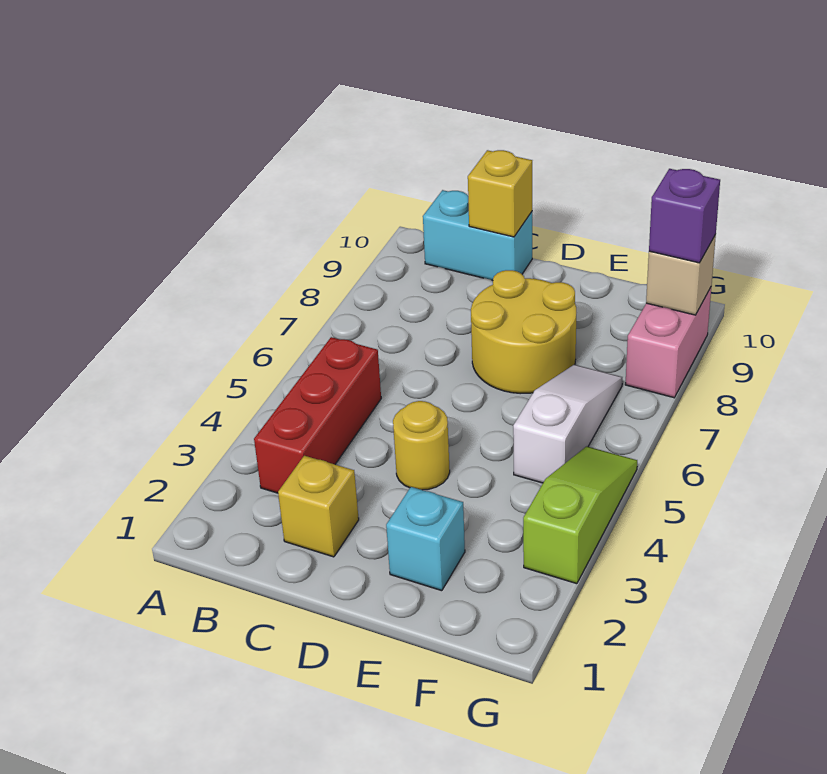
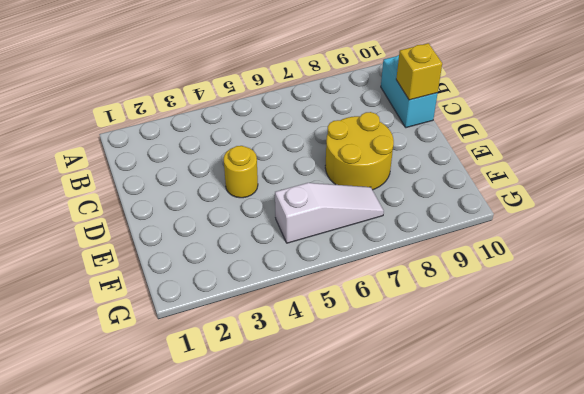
none -> red brick B3:B5 level 1
none -> yellow brick C2 level 1
none -> cyan brick E2 level 1

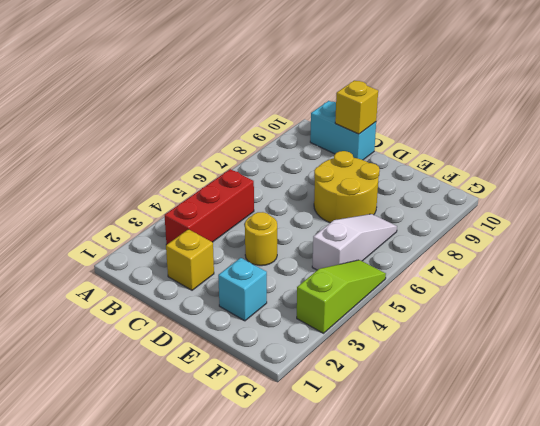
none -> pink brick G8:G9 level 1
none -> tan brick G9 level 2
none -> purple brick G9 level 3

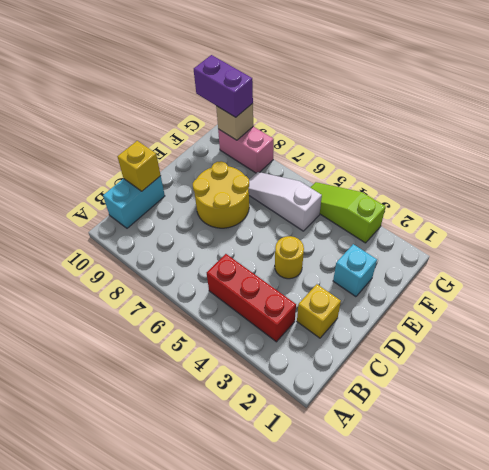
purple brick G9:G10 level 3 -> purple brick G9 level 3

